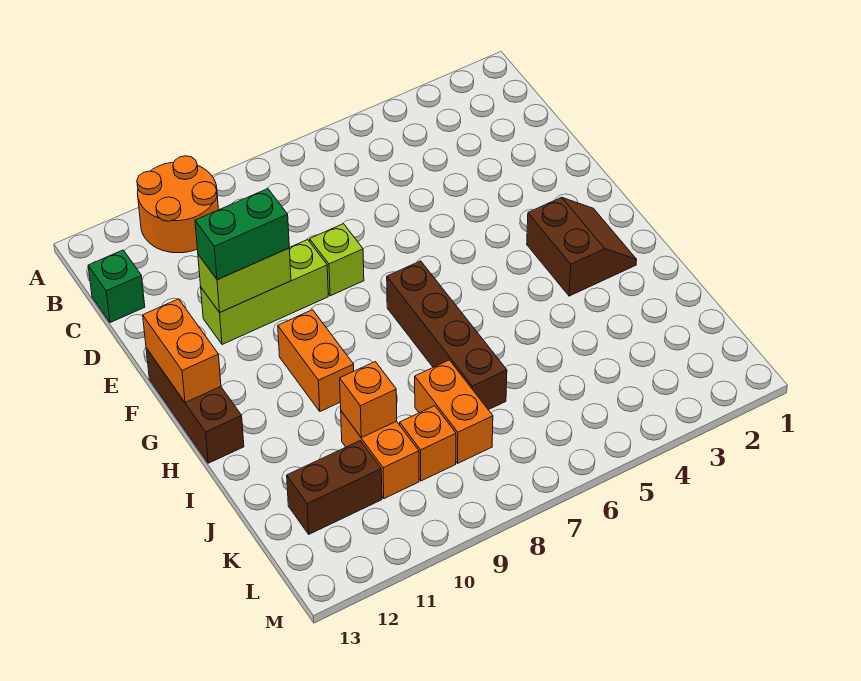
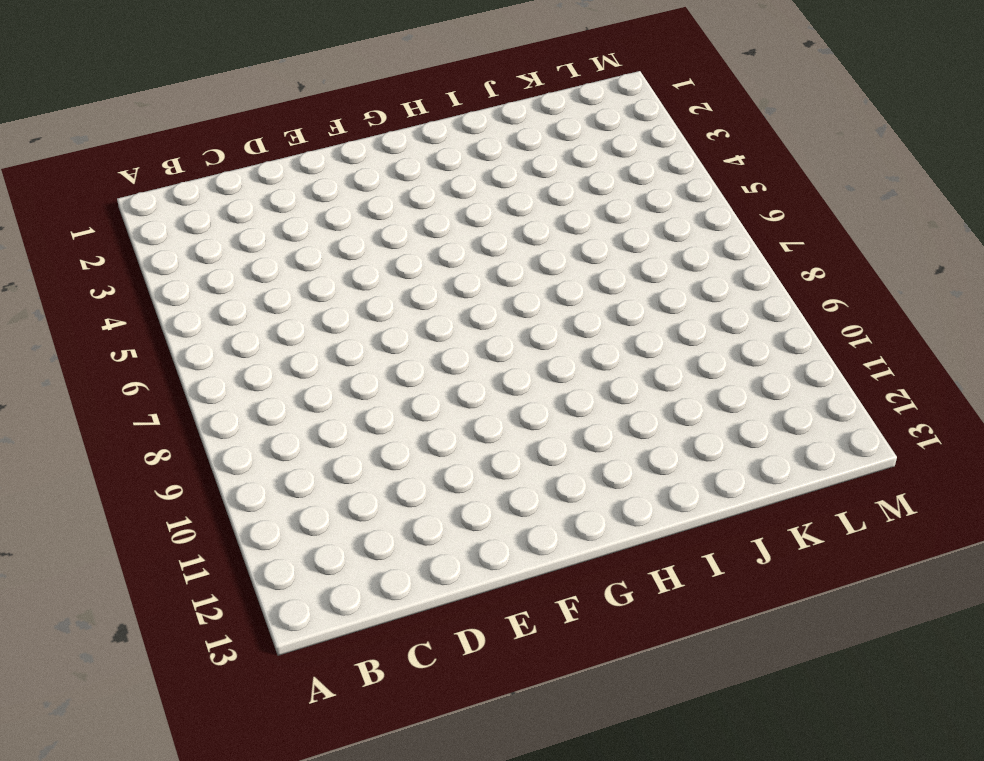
none -> orange round brick A10:B11 level 1
none -> green brick C13 level 1
none -> lime brick E8 level 1

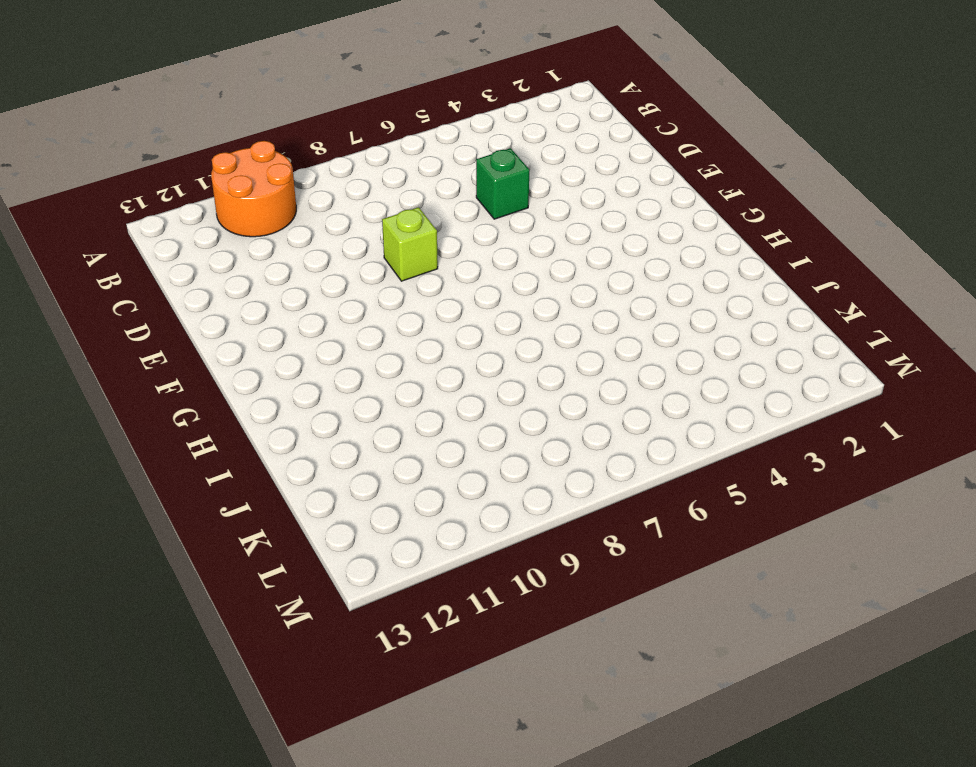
green brick D5 level 1 -> green brick C13 level 1
none -> lime brick E9:E11 level 1
none -> brown brick F13:H13 level 1
none -> brown slope G2:H3 level 1 top 3

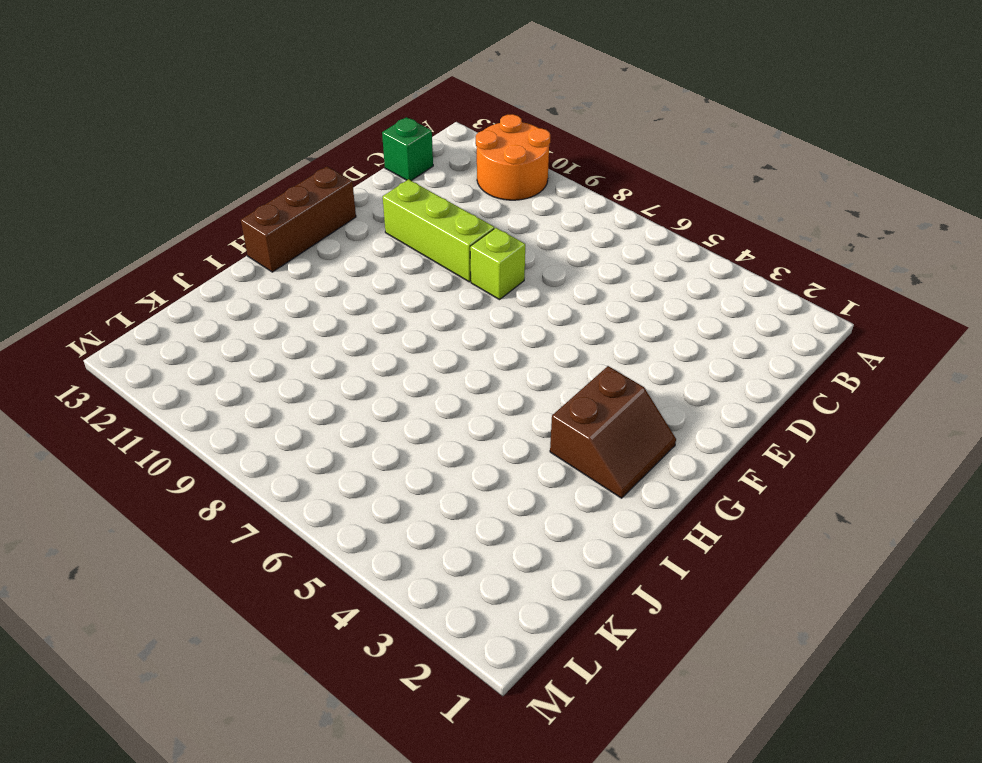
none -> brown brick G7:J7 level 1
none -> orange brick G10:H10 level 1
none -> orange brick J8:K8 level 1

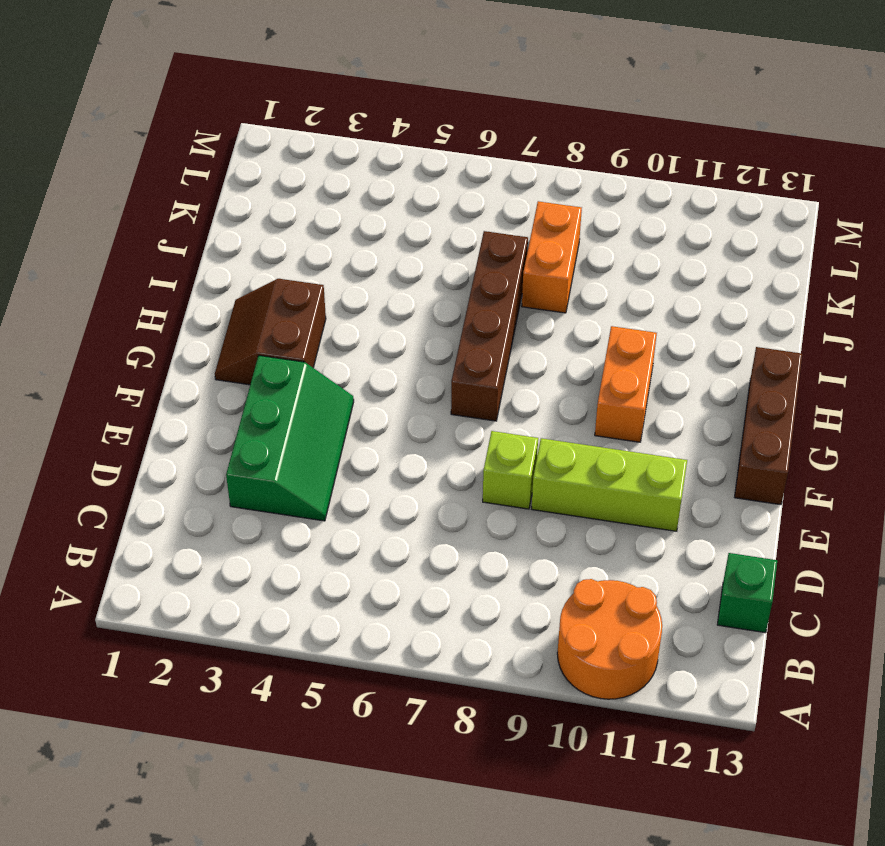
green slope D3:F4 level 1 top 3 -> none
none -> orange brick J10:K10 level 1
none -> orange brick K9 level 1
none -> brown brick K11:K12 level 1

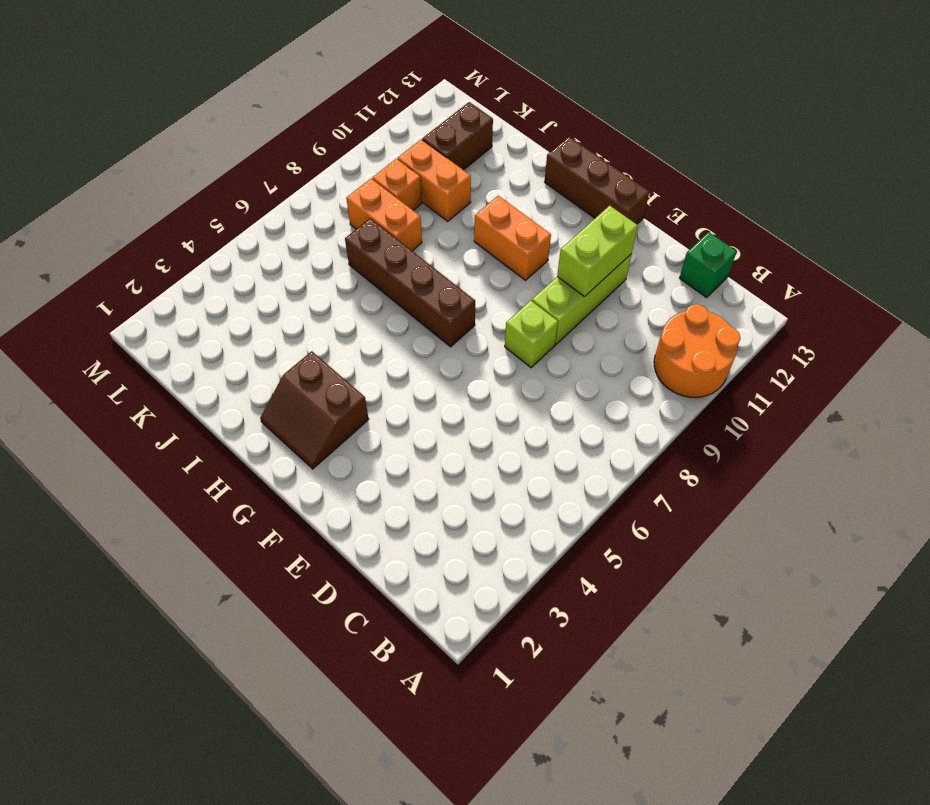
none -> orange brick F13:G13 level 2
none -> orange brick J10 level 2
none -> green brick E10:E11 level 3

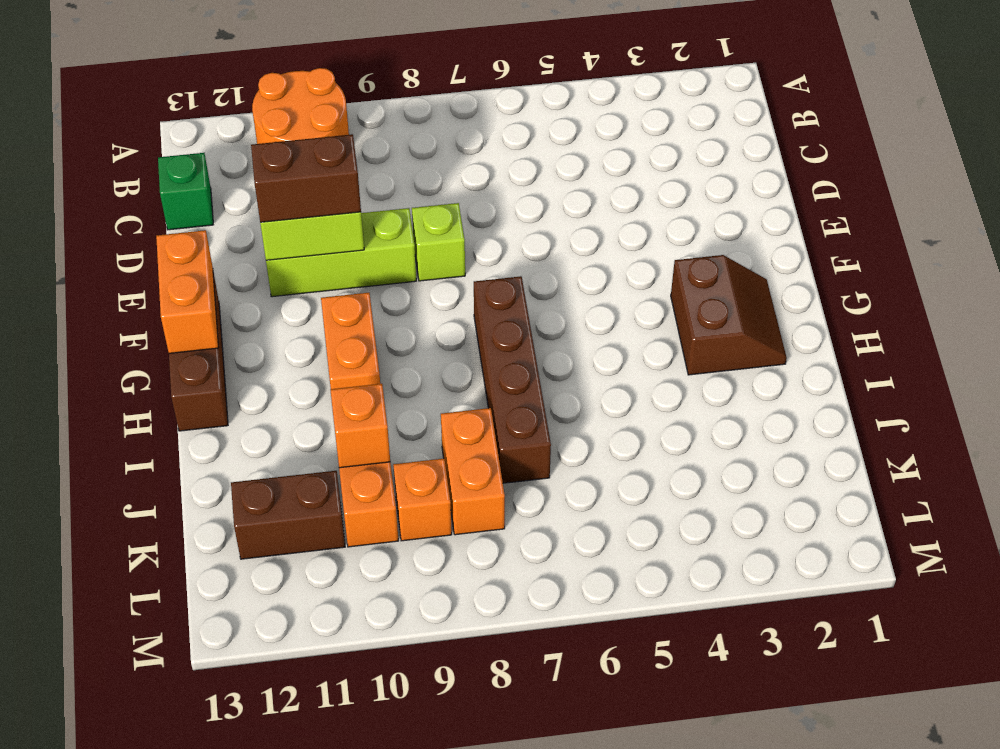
brown brick E10:E11 level 3 -> green brick E10:E11 level 3

